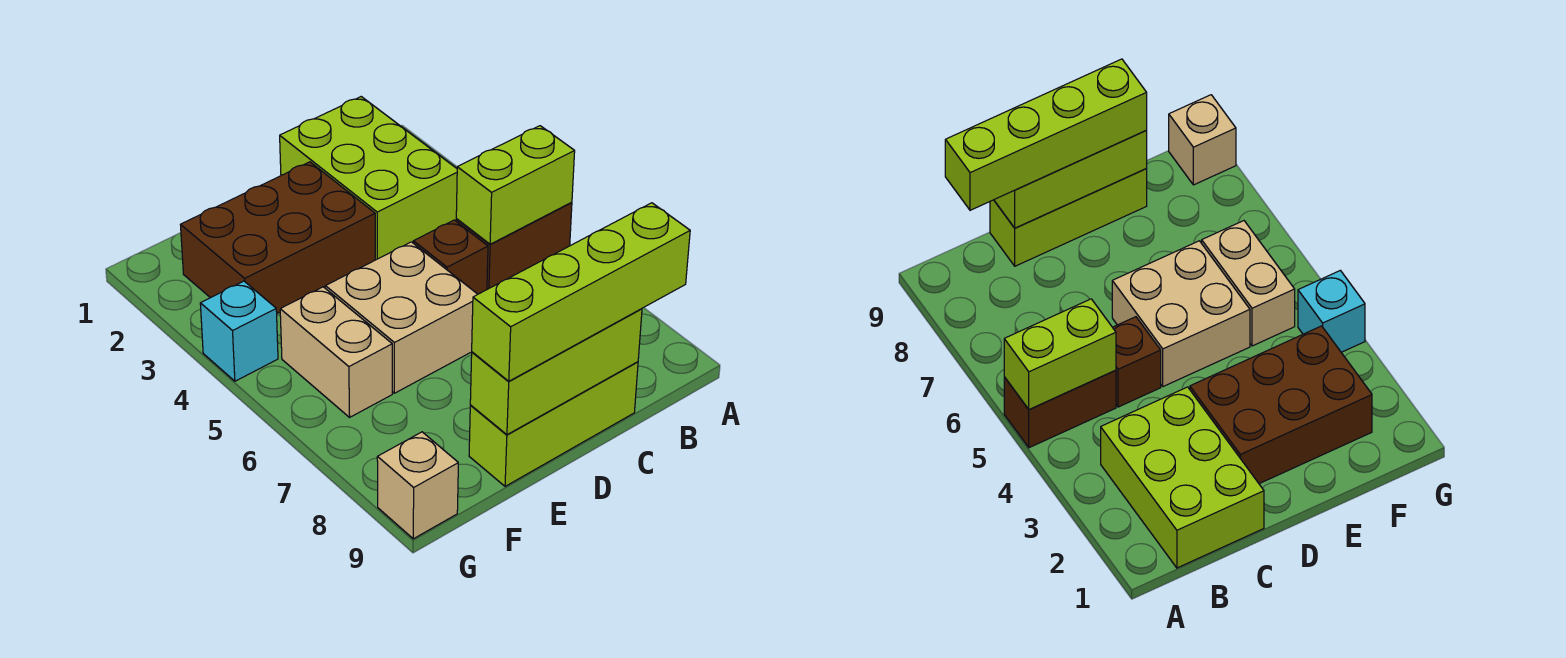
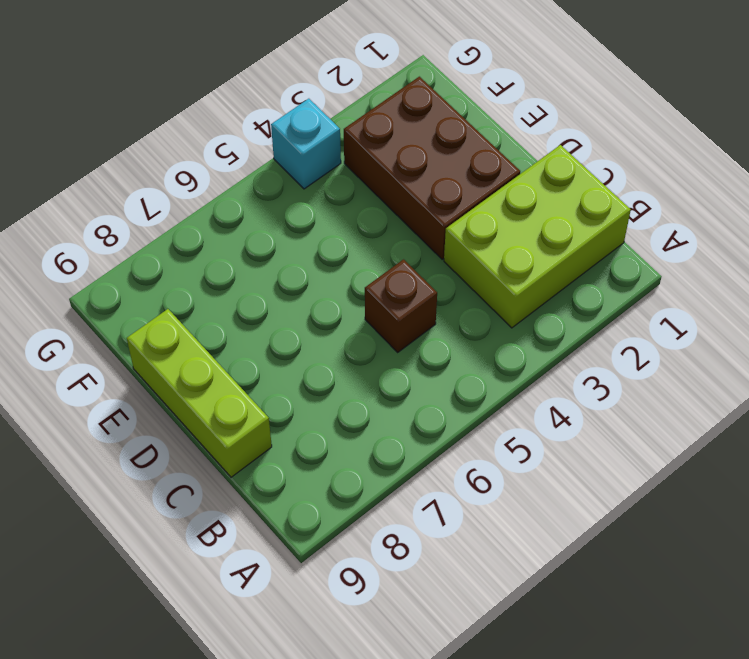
none -> brown brick A5:B5 level 1
none -> tan brick D5:E6 level 1
none -> tan brick F5:F6 level 1

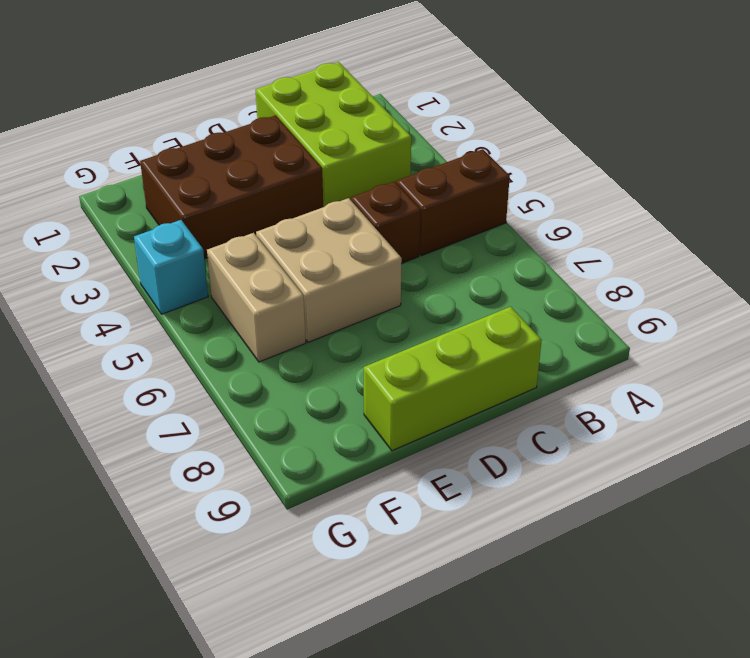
none -> tan brick G9 level 1
none -> lime brick A5:B5 level 2
none -> lime brick C9:E9 level 2

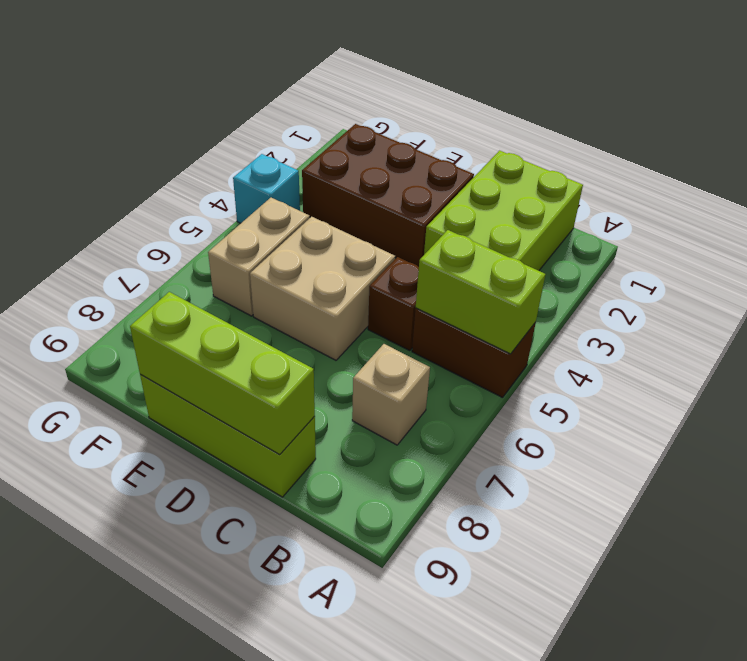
tan brick B7 level 1 -> tan brick G9 level 1
none -> lime brick B9:E9 level 3

